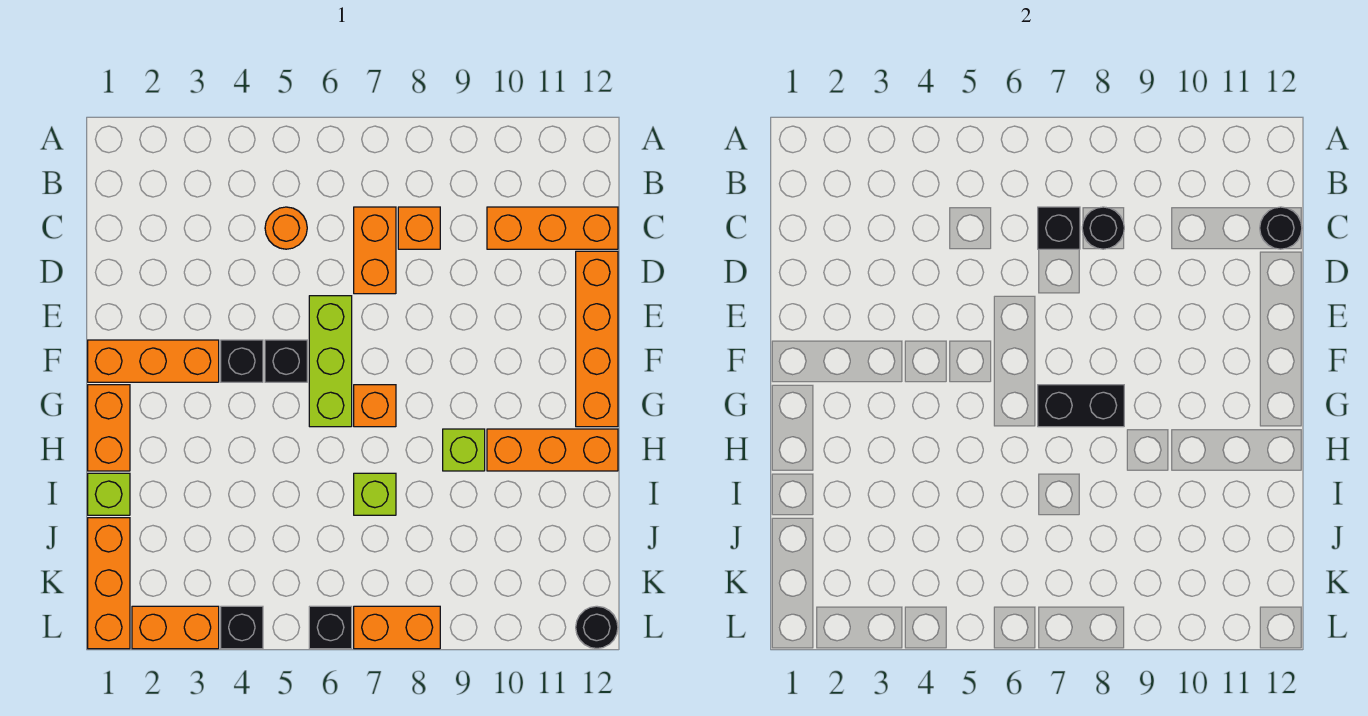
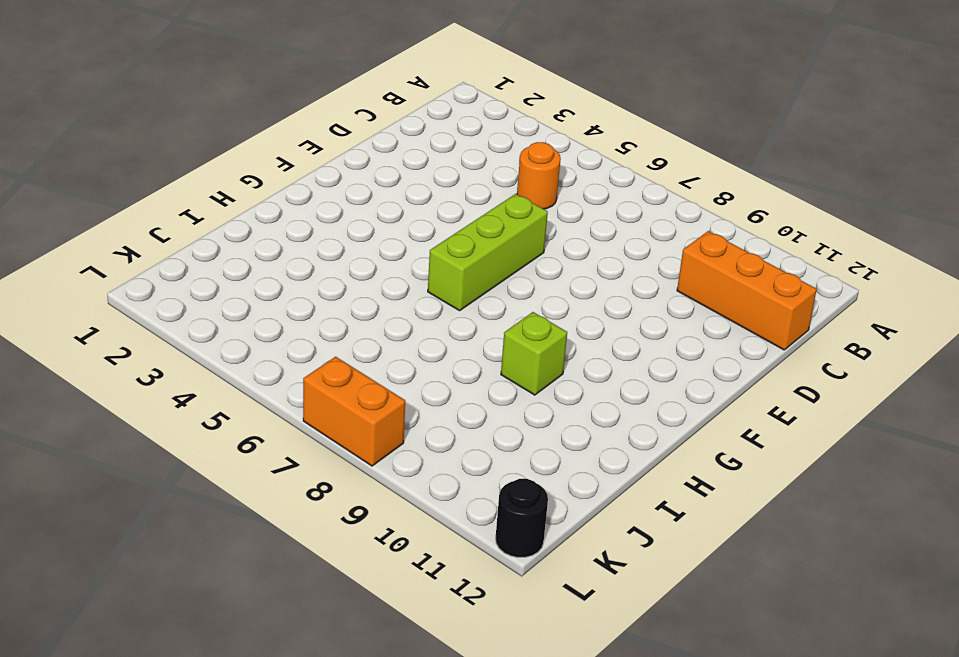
none -> orange brick C7:D7 level 1
none -> orange brick C8 level 1
none -> orange brick D12:G12 level 1

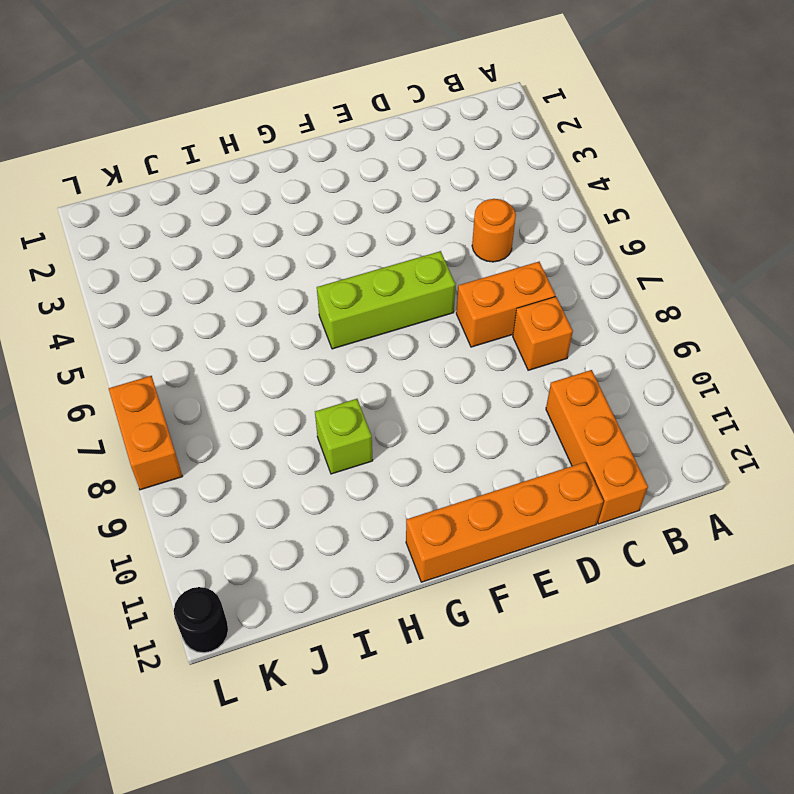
none -> orange brick F1:F3 level 1
none -> black brick F4 level 1
none -> black brick F5 level 1

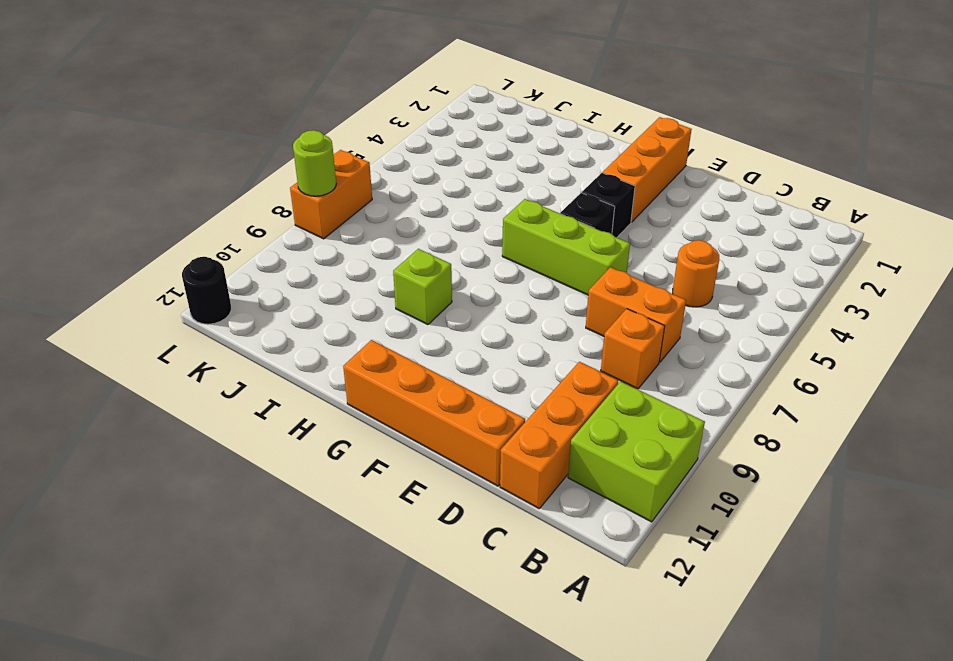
lime brick A10:B11 level 1 -> none
lime round brick L8 level 2 -> none
none -> orange brick G1:H1 level 1
none -> orange brick G7 level 1
none -> orange brick H10:H12 level 1

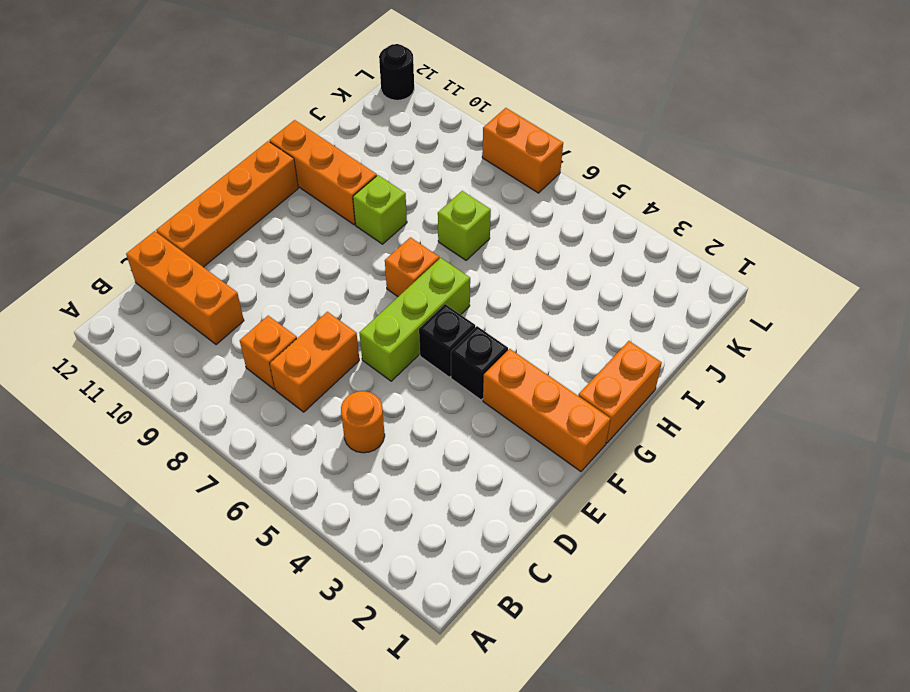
none -> lime brick I1 level 1
none -> orange brick J1:L1 level 1
none -> orange brick L2:L3 level 1

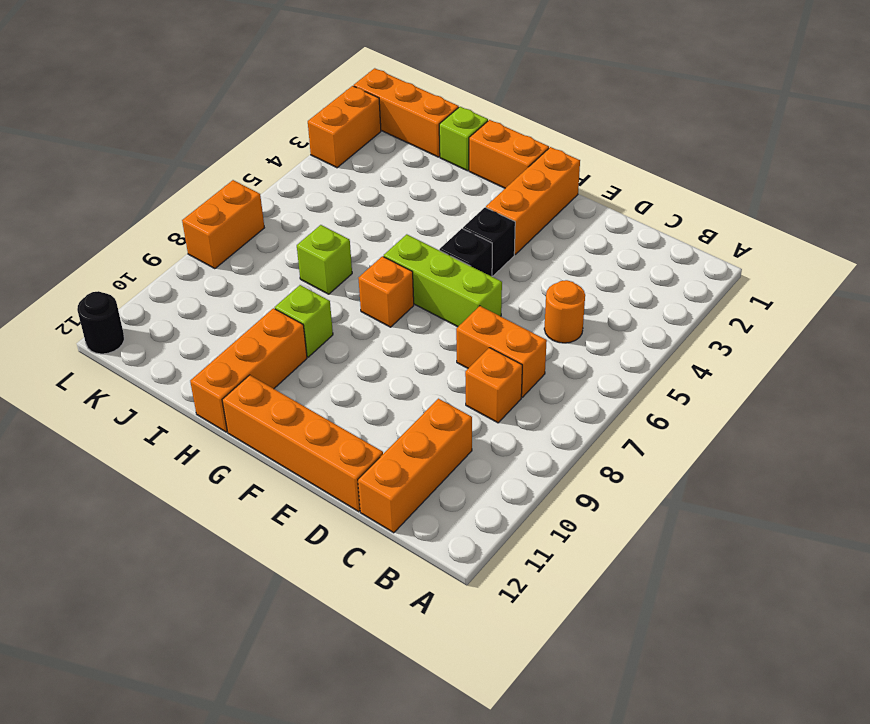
none -> black brick L4 level 1
none -> black brick L6 level 1
none -> black brick C7 level 2

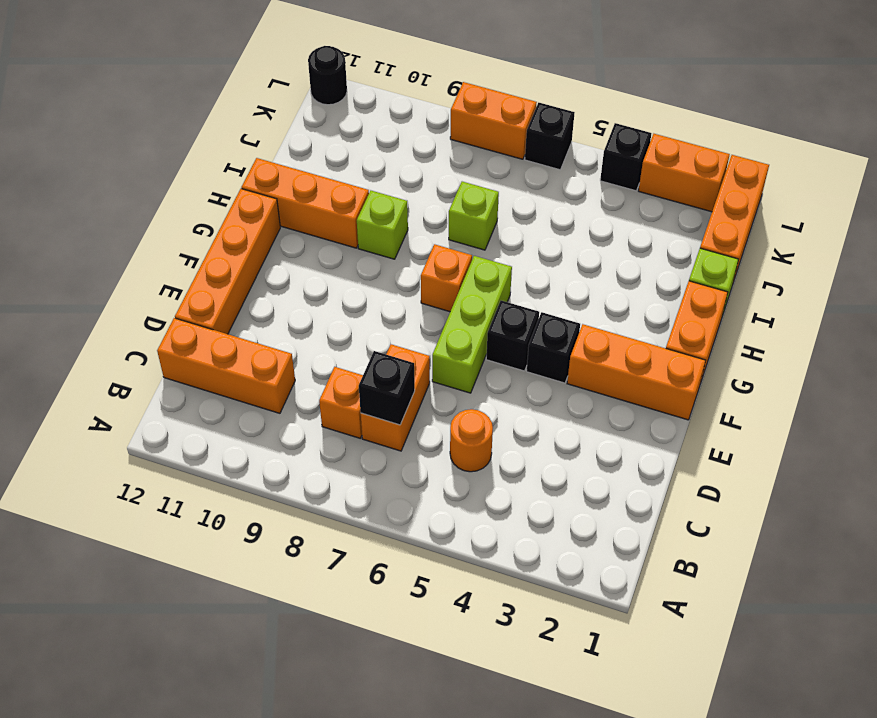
none -> black round brick C8 level 2
none -> black round brick C12 level 2
none -> black brick G7:G8 level 2

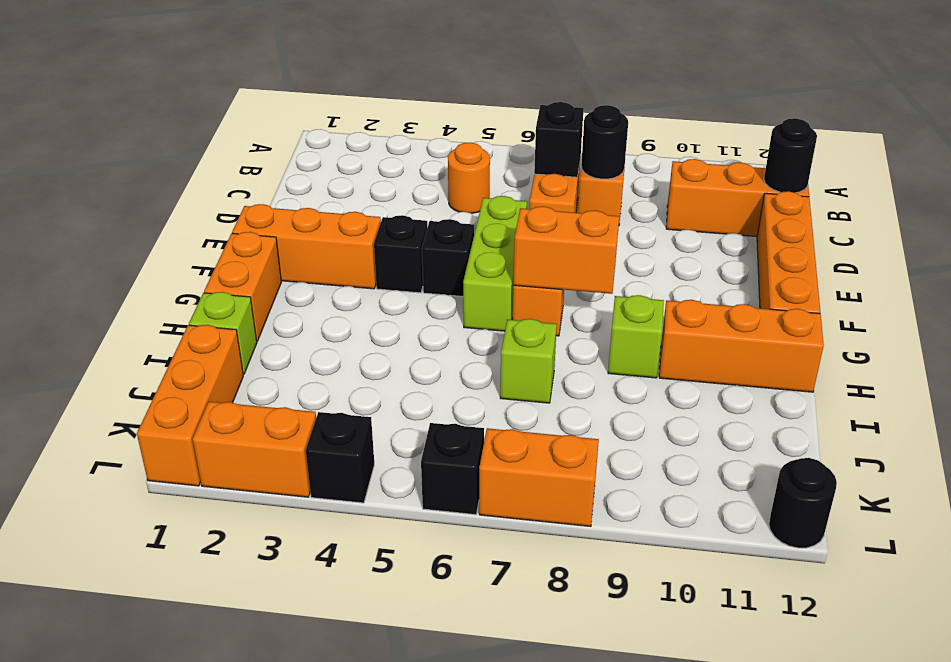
orange brick G7:G8 level 2 -> black brick G7:G8 level 2

